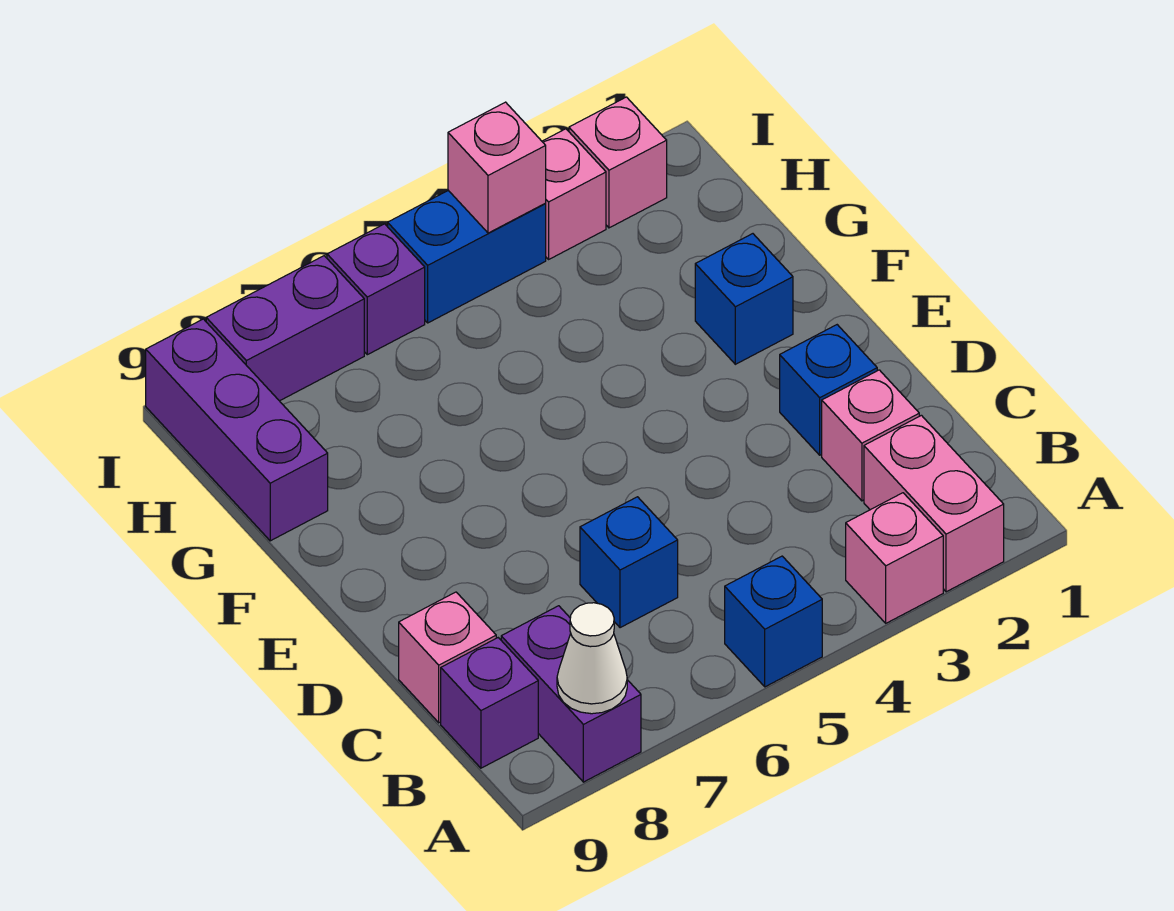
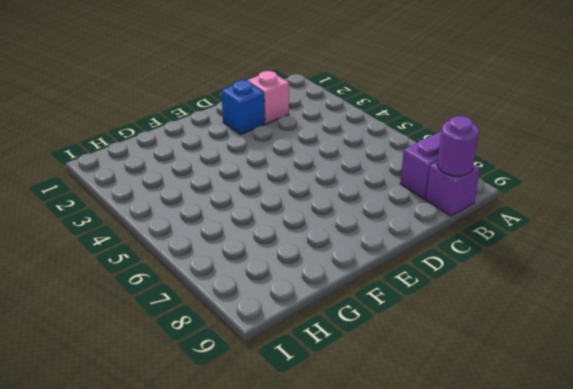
purple round brick B9 level 2 -> none
none -> pink brick A2:B2 level 1
none -> pink brick A3 level 1
none -> blue brick A5 level 1

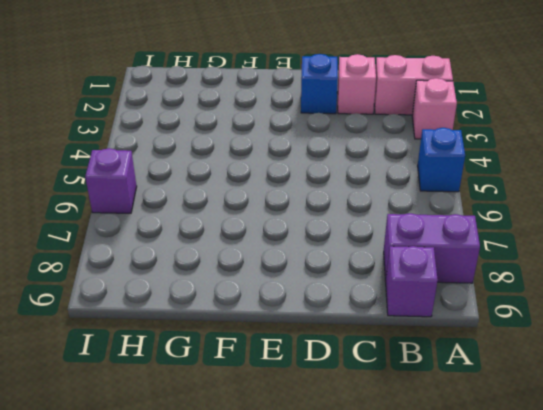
none -> blue brick C6 level 1
none -> pink brick C9 level 1
none -> blue brick F2 level 1

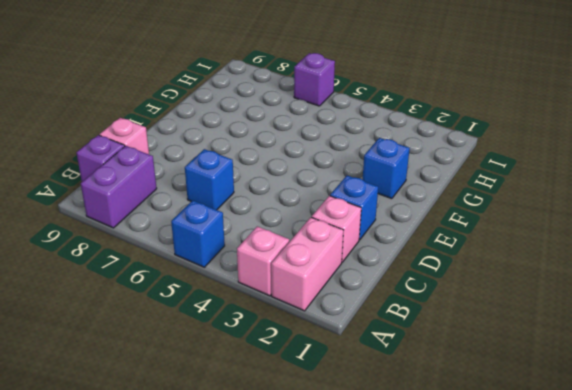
none -> purple brick G9:I9 level 1
none -> pink brick I2 level 1
none -> pink brick I3 level 1

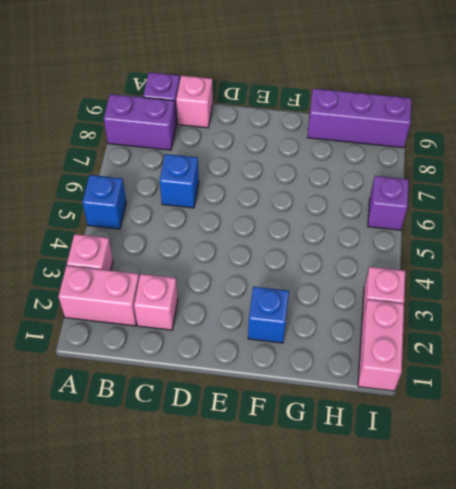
pink brick I1:I2 level 1 -> pink brick I2 level 1
none -> blue brick D2 level 1
none -> blue brick I4:I5 level 1
none -> purple brick I7:I8 level 1

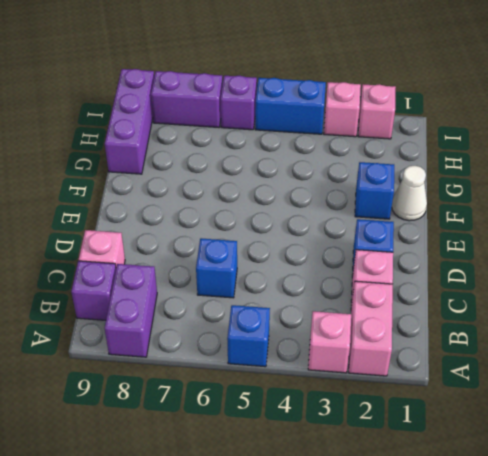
white cone F1 level 1 -> white cone A8 level 2
none -> pink brick I4 level 2

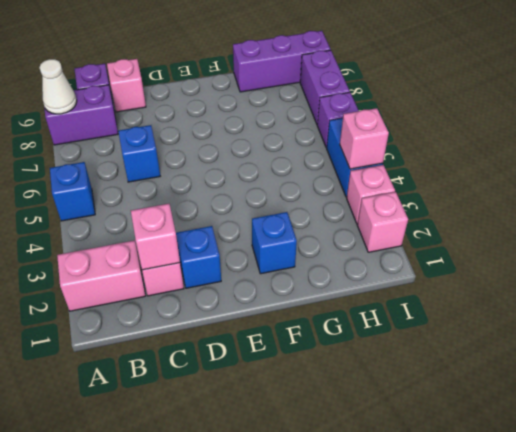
pink brick C2 level 2 -> pink brick A3 level 1

